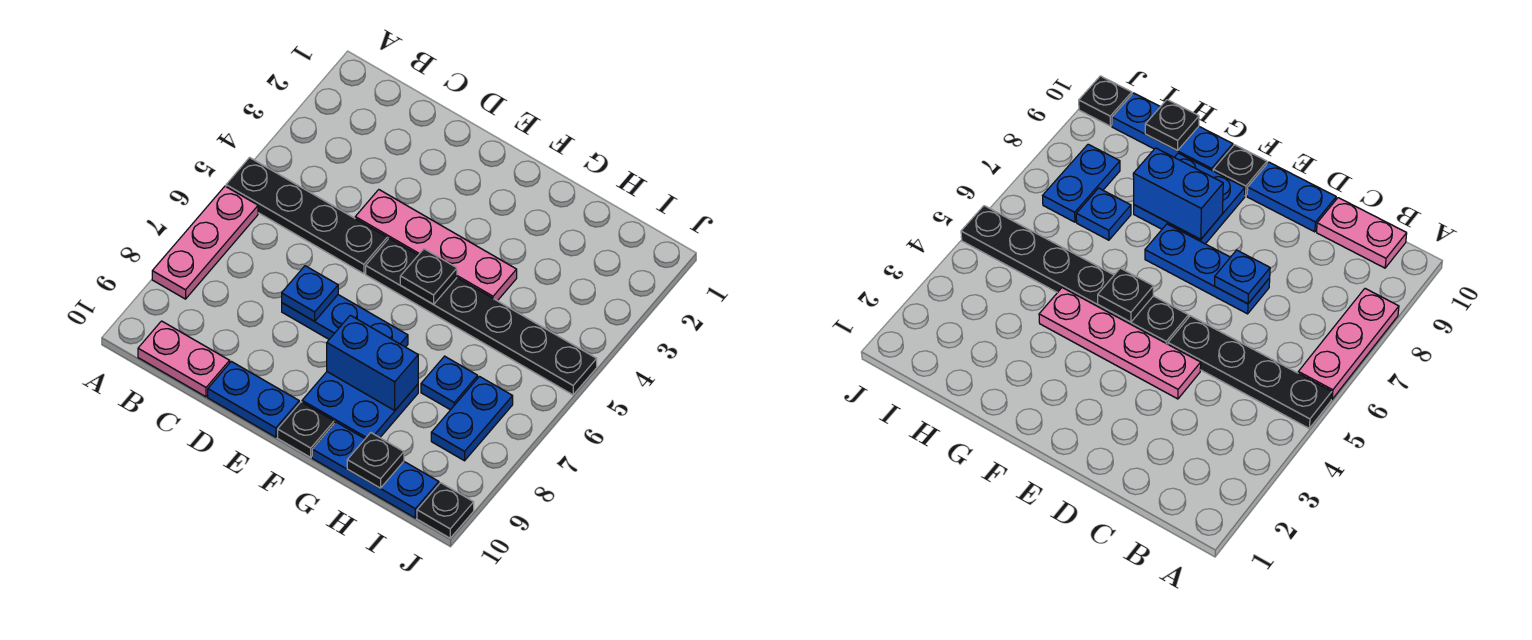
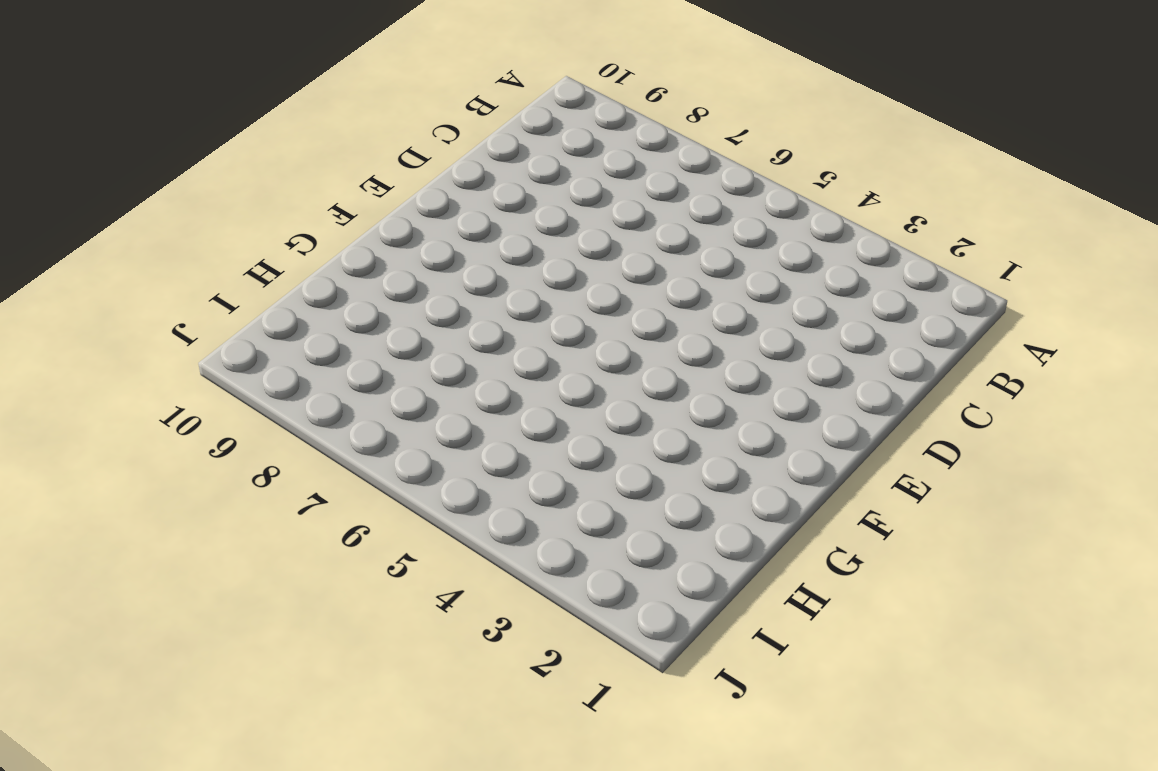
none -> black plate A5:D5 level 1
none -> pink plate A6:A8 level 1
none -> pink plate B10:C10 level 1

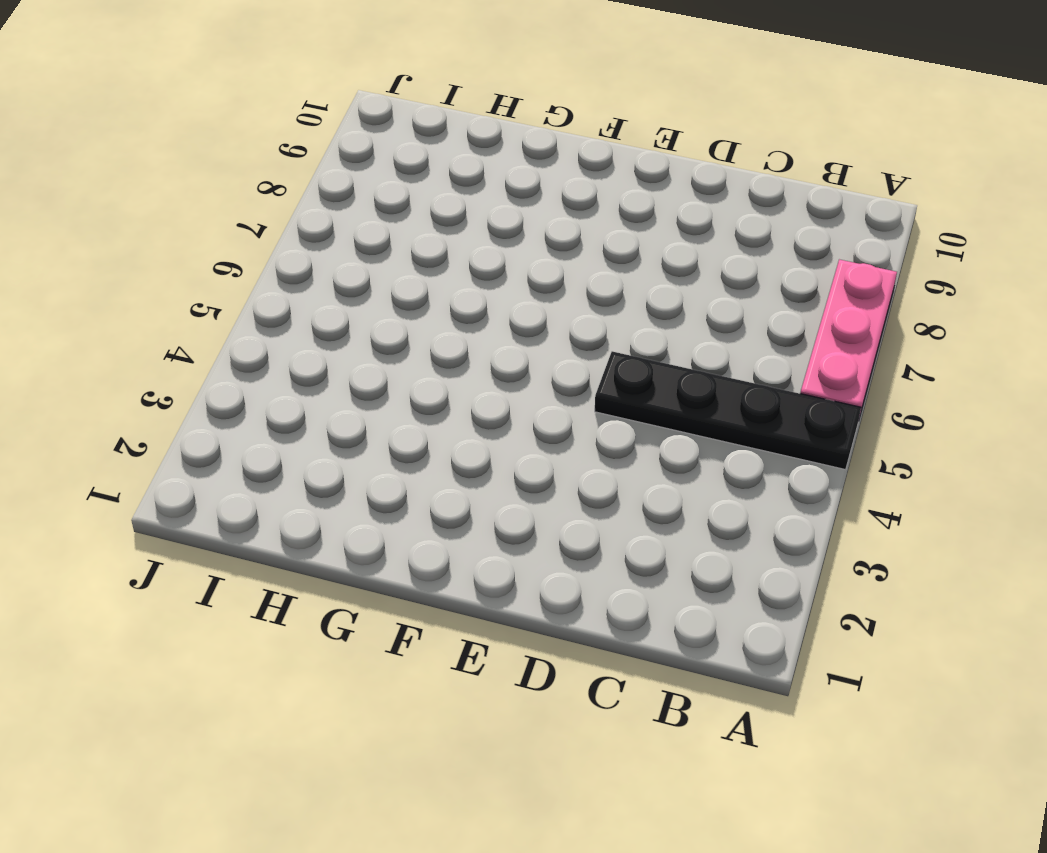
none -> pink plate B10:C10 level 1
none -> pink plate D4:G4 level 1
none -> blue plate D7:F7 level 1

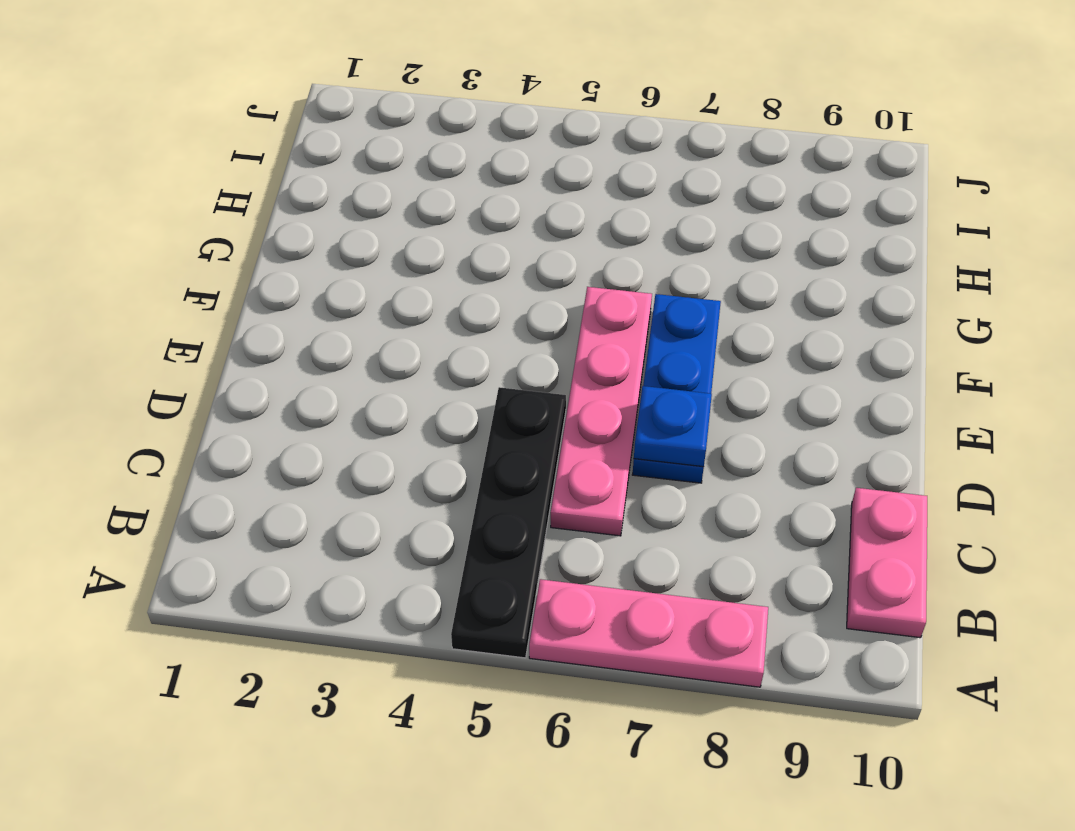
pink plate C6:F6 level 1 -> pink plate D4:G4 level 1
none -> blue plate D10:E10 level 1
none -> black plate E5:J5 level 1
none -> blue plate F8:G9 level 1

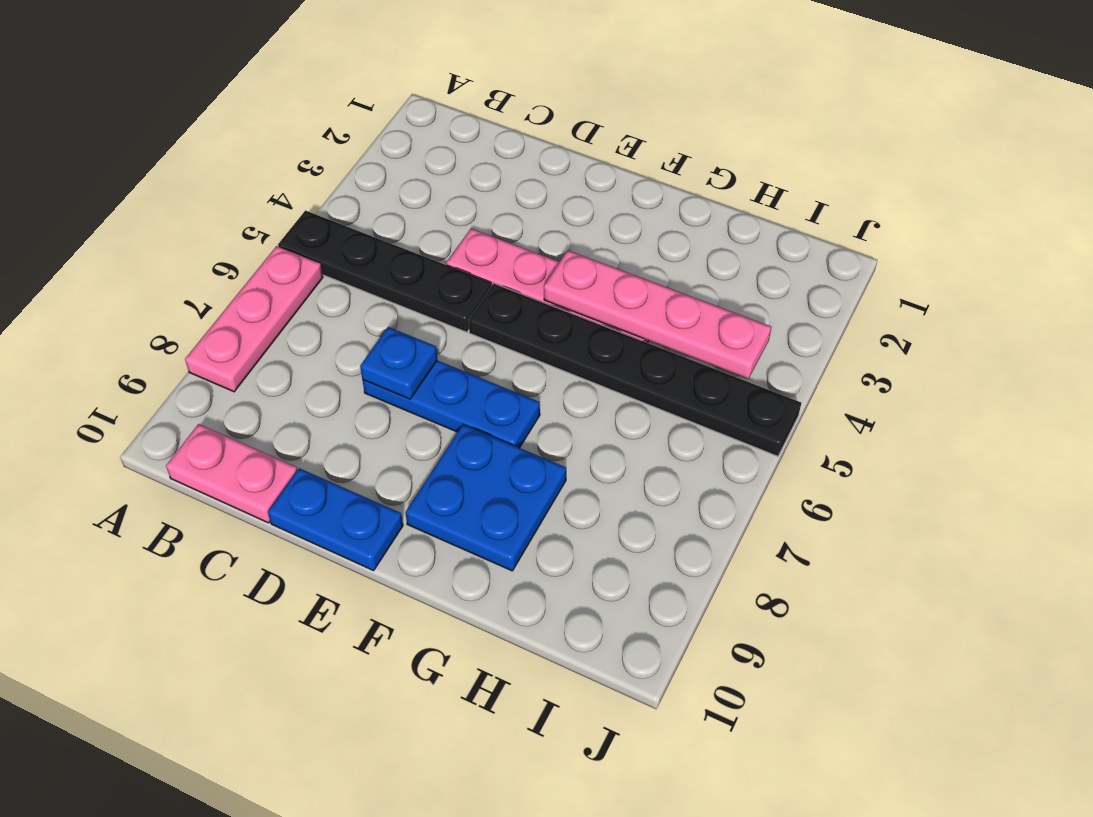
pink plate F4:I4 level 2 -> none
none -> black plate F10 level 1
none -> blue plate G10:I10 level 1
none -> blue plate H7 level 1

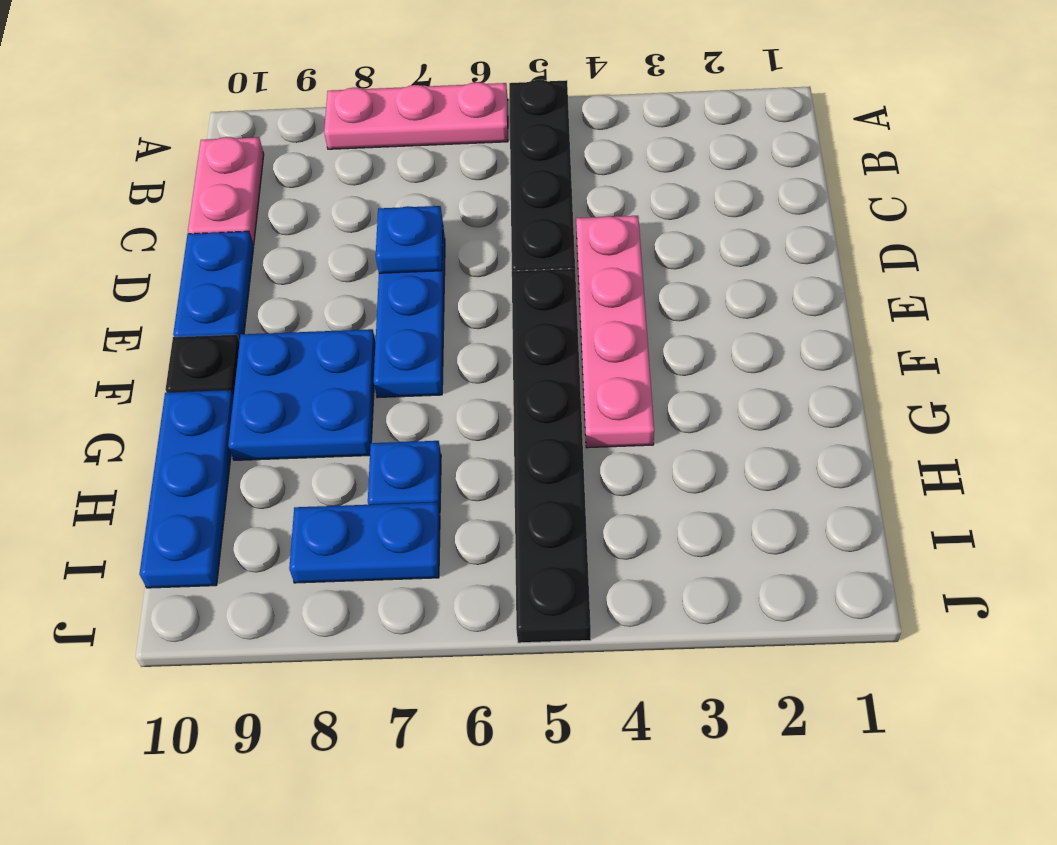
none -> black plate J10 level 1
none -> black plate F5 level 2
none -> blue brick F8:G8 level 2

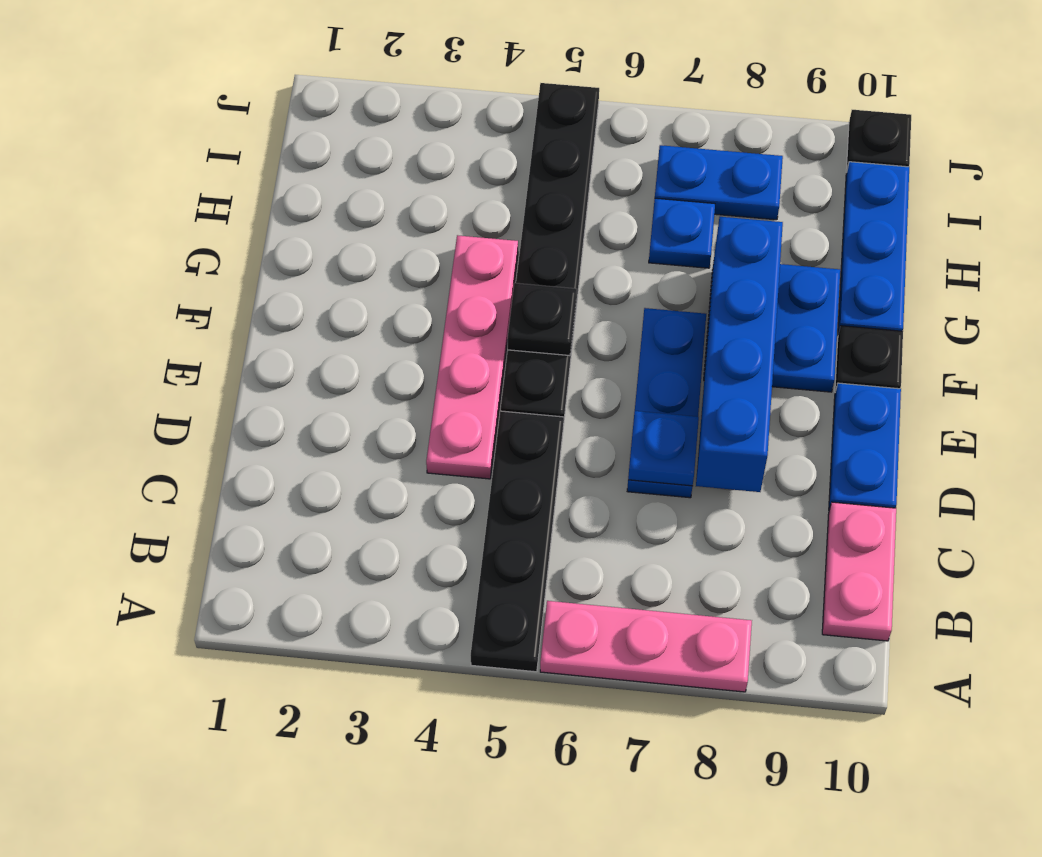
blue brick D8:G8 level 2 -> blue brick F8:G8 level 2
none -> black plate H10 level 2

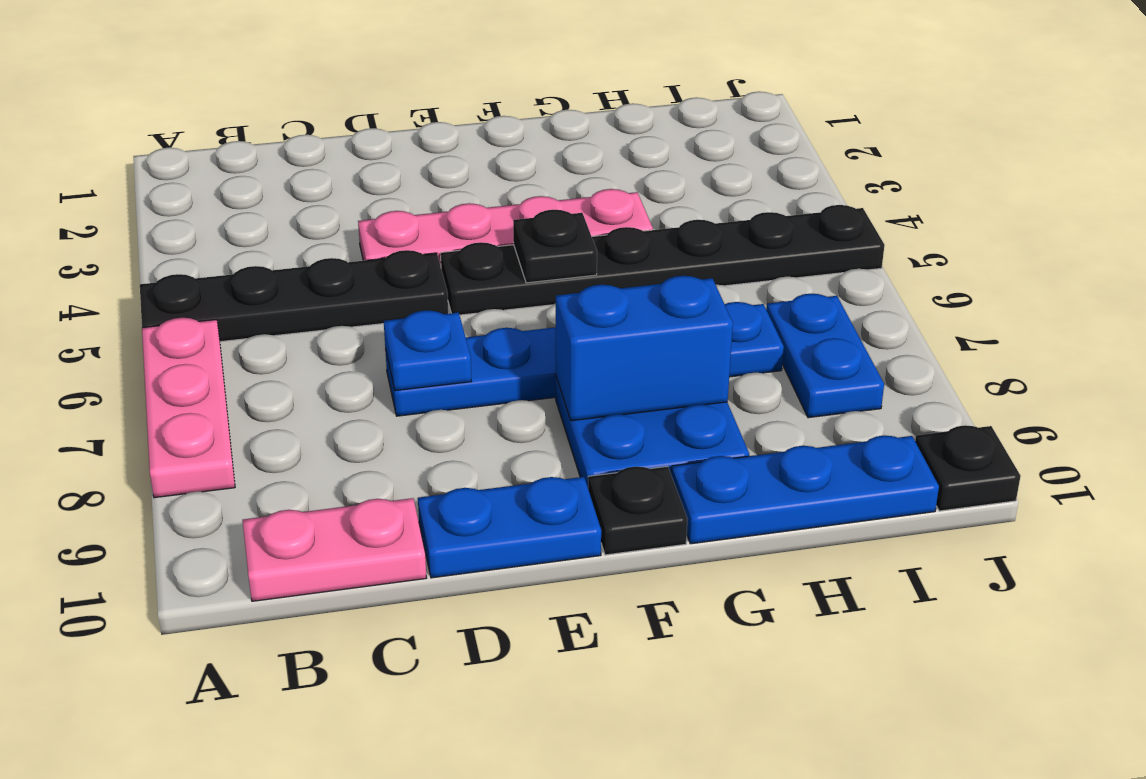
none -> black plate H10 level 2

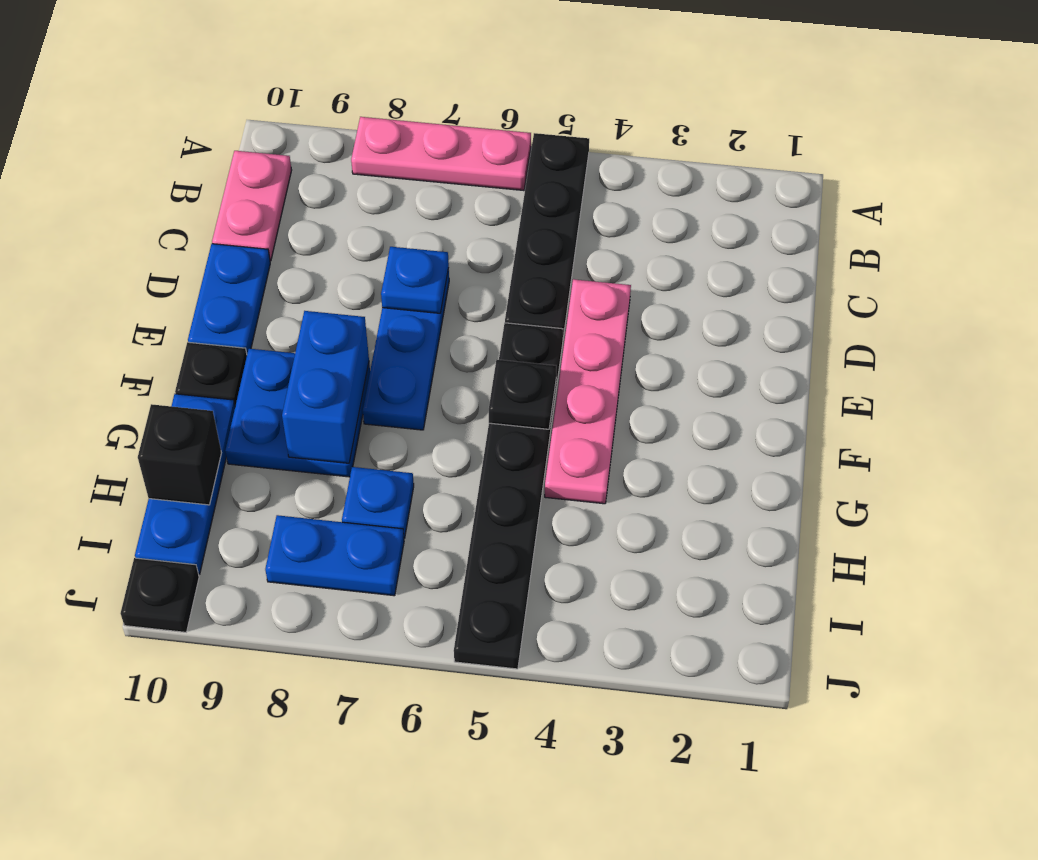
black brick H10 level 2 -> black plate H10 level 2

